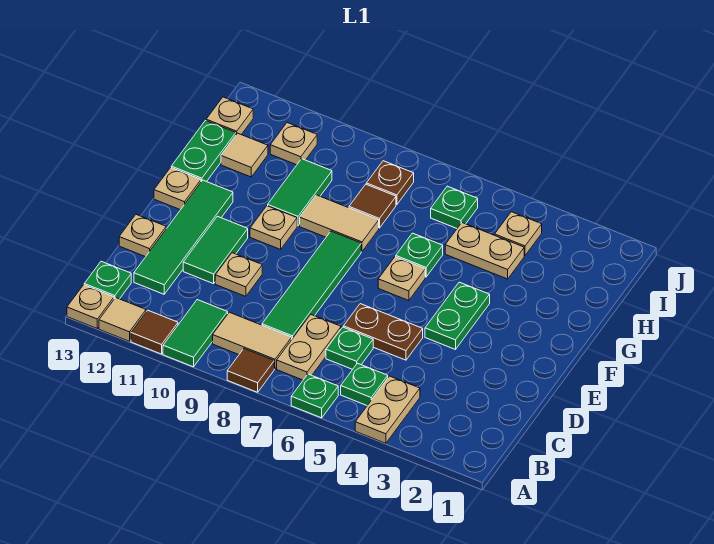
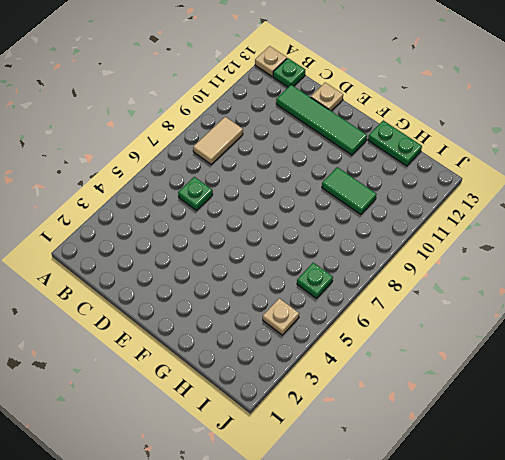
none -> tan plate A4:B4 level 1
none -> green plate A6 level 1
none -> brown tile A8 level 1
none -> green tile A10:B10 level 1

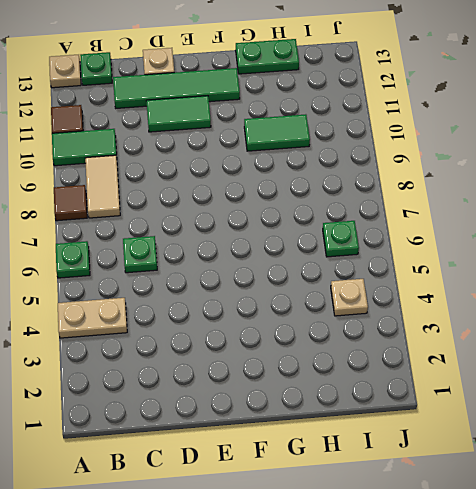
none -> tan tile A12 level 1
none -> green plate B5 level 1
none -> tan plate B7:C7 level 1
none -> green tile C8:F8 level 1

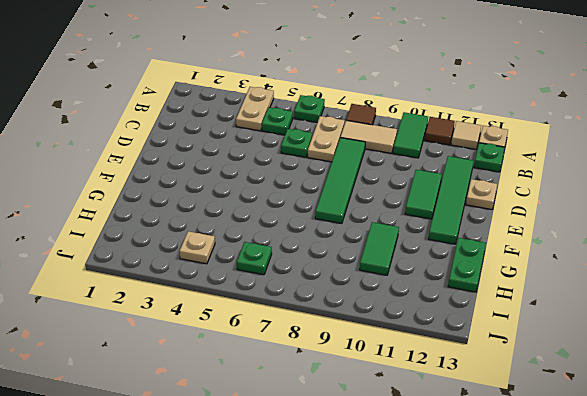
none -> brown plate D5:D6 level 1
none -> tan plate D10 level 1
none -> green plate E4:F4 level 1
none -> tan plate F6 level 1

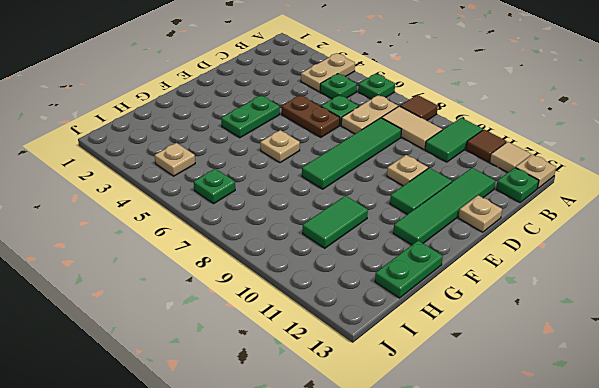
none -> tan plate F10 level 1
none -> tan plate F13 level 1
none -> green plate G6 level 1
none -> tan tile G8:G9 level 1

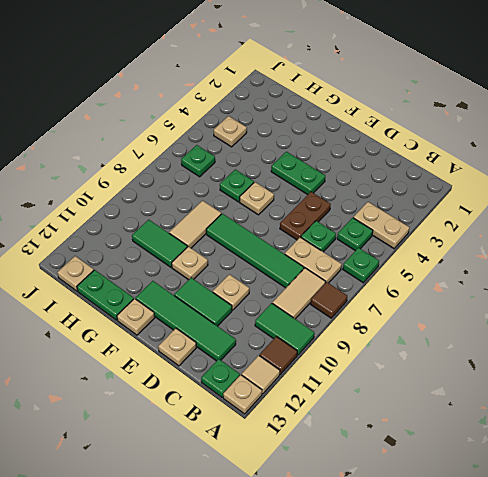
none -> tan plate H4:H5 level 1
none -> brown tile H8 level 1
none -> tan tile H12 level 1
none -> brown plate I8 level 1

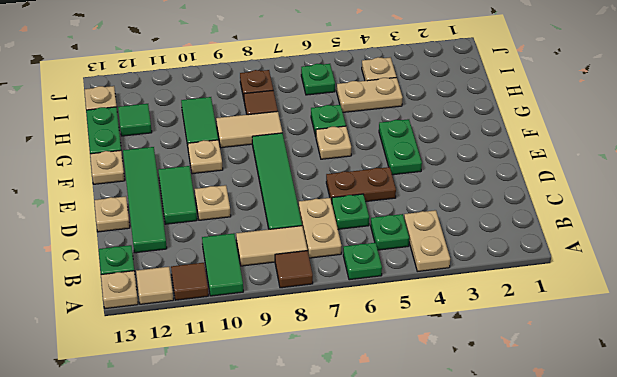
green tile H12 level 1 -> tan tile H12 level 1
none -> tan plate I11 level 1

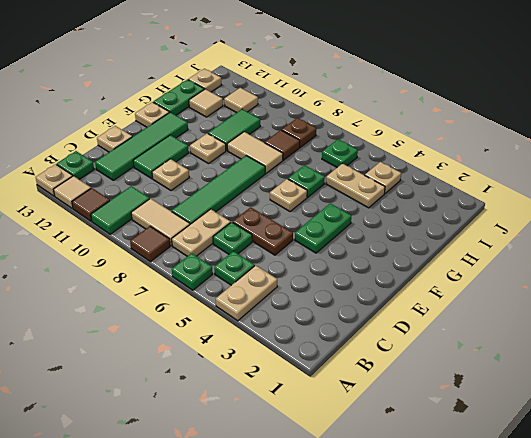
tan tile I11 level 1 -> tan plate I11 level 1

